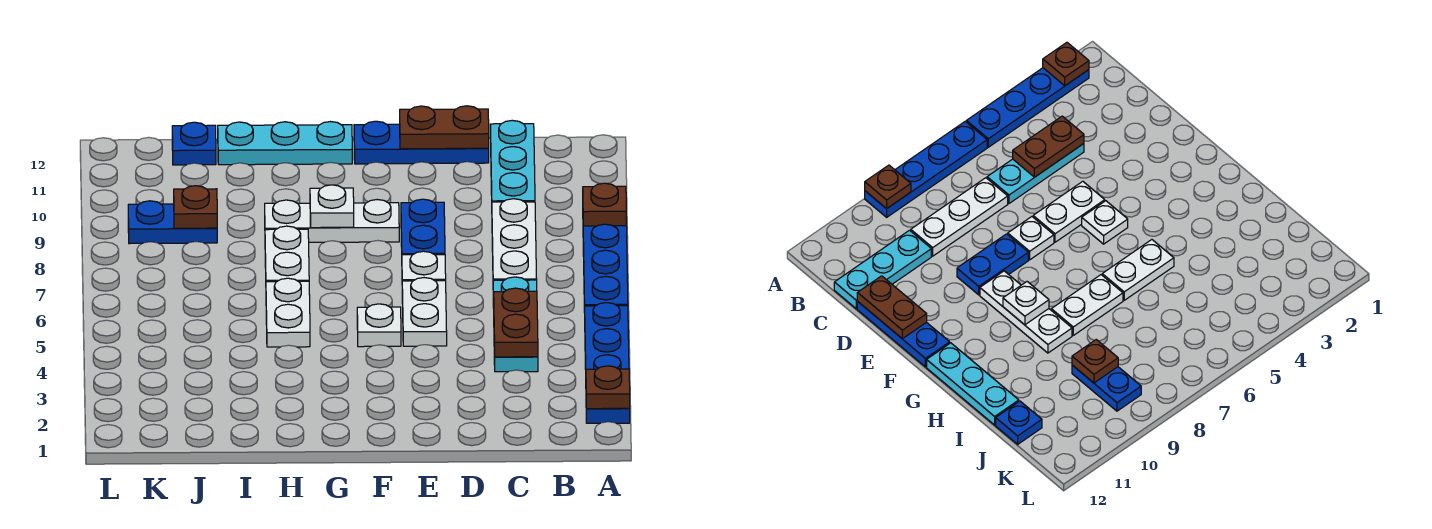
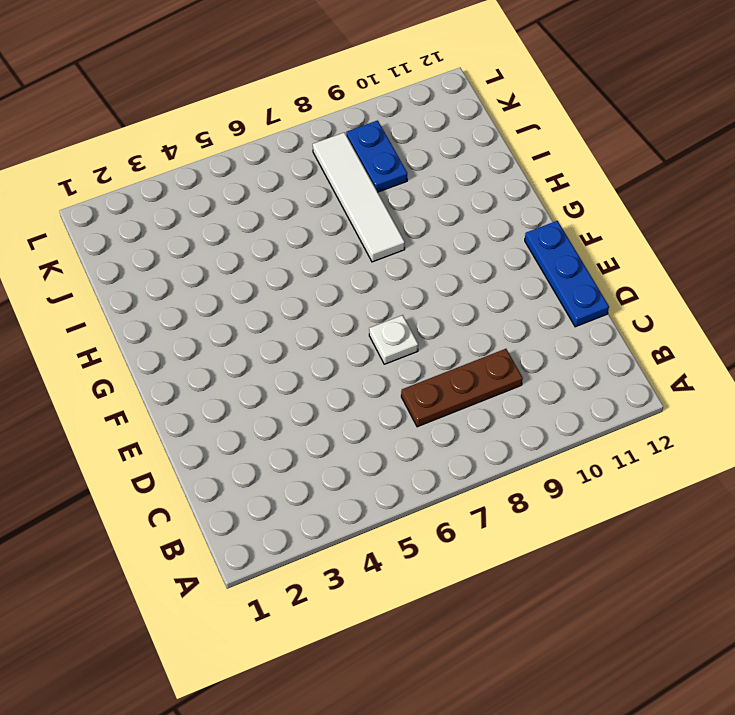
brown plate C7:C9 level 1 -> white plate C7:C9 level 1
white tile H8:K8 level 1 -> white plate H7:H8 level 1
none -> blue plate A2:A5 level 1
none -> blue plate A6:A9 level 1
none -> cyan plate C4:C6 level 1

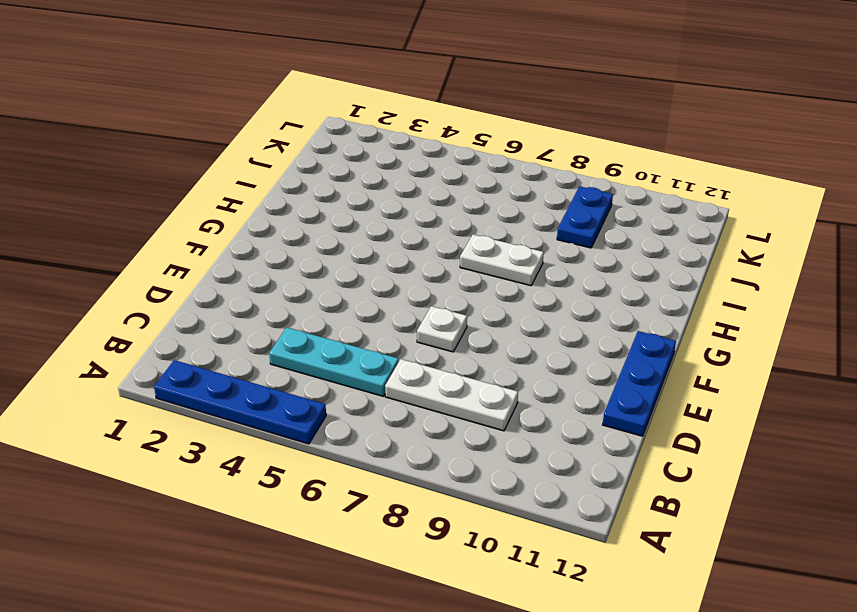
none -> blue plate A6:A9 level 1
none -> cyan plate C10:C12 level 1
none -> white plate E5:E6 level 1

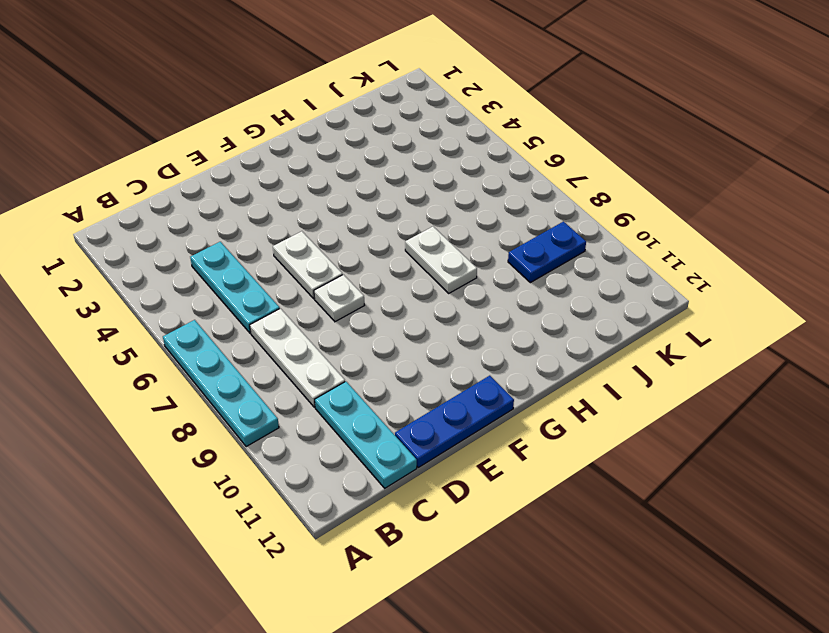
cyan plate A6:A9 level 1 -> blue plate A6:A9 level 1
none -> blue plate A2:A5 level 1
none -> blue plate E8:E9 level 1
none -> white plate F5 level 1

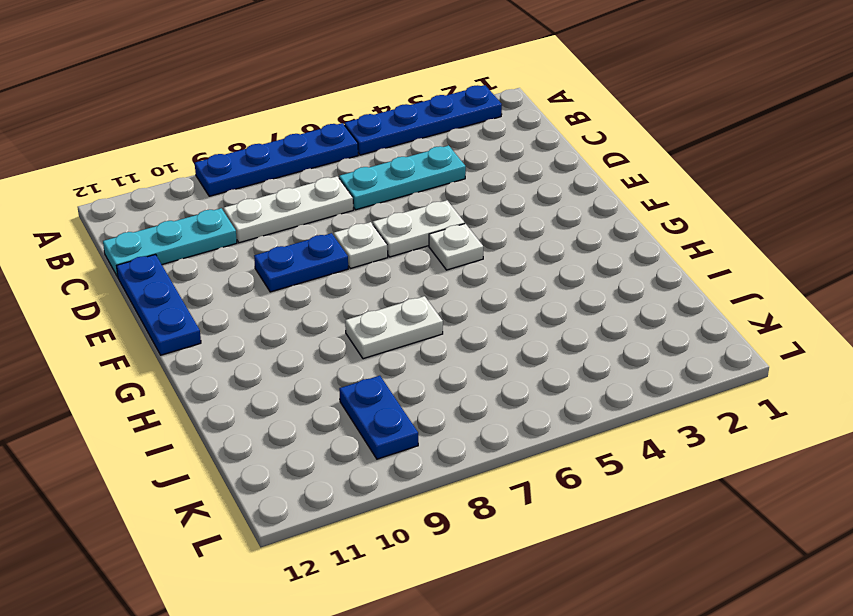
none -> white plate F9:H9 level 1
none -> cyan plate G12:I12 level 1
none -> white plate H5:H6 level 1

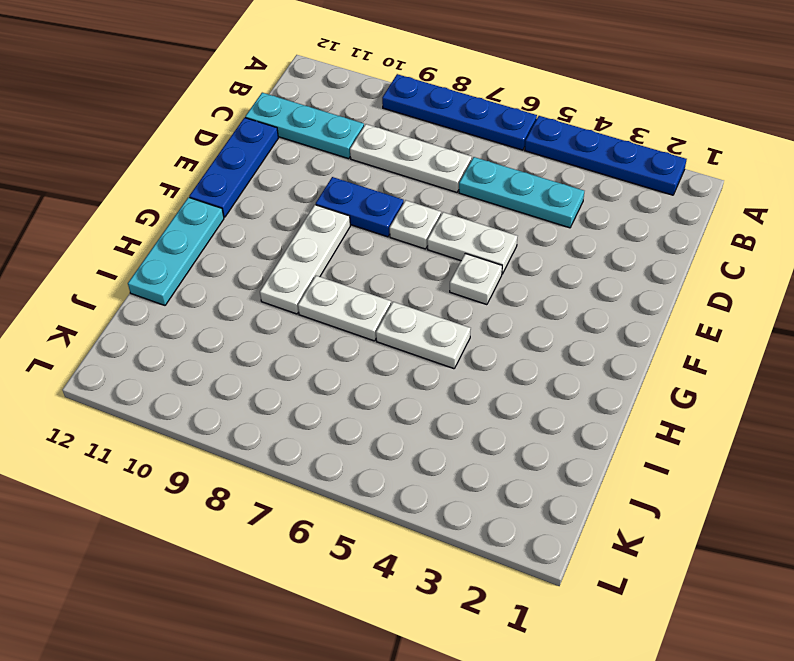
none -> blue plate J9:K9 level 1
none -> blue plate J12 level 1
none -> brown plate A2 level 2

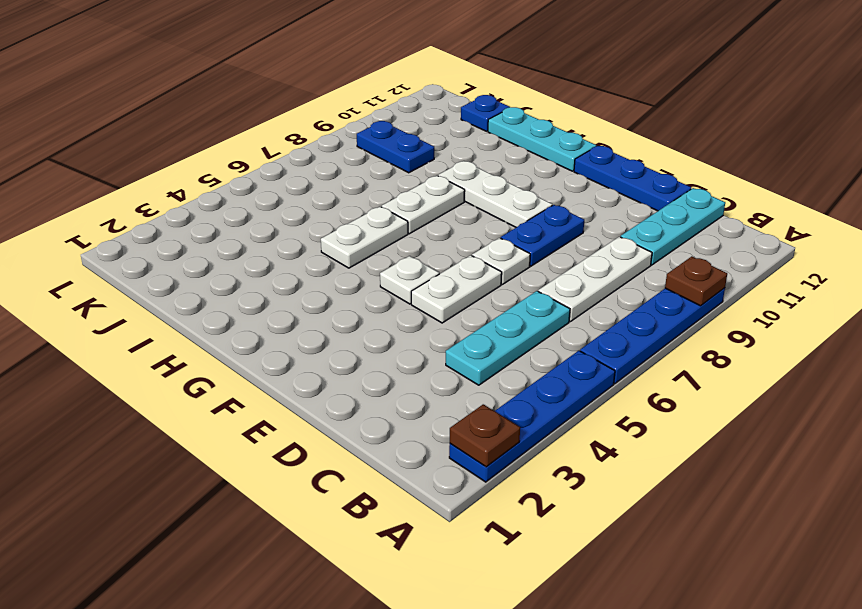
none -> brown plate C4:C5 level 2
none -> brown plate D12:E12 level 2
none -> white plate G9 level 2

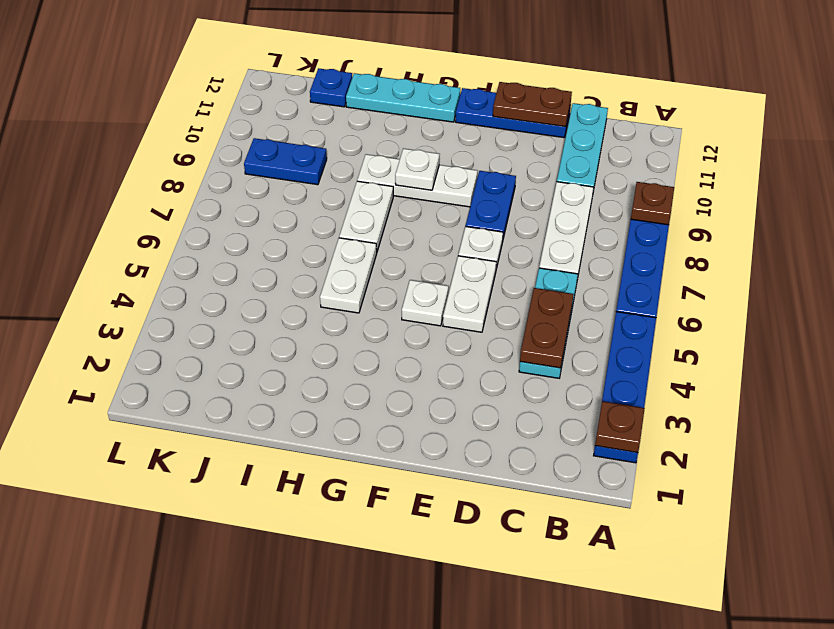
none -> brown plate J9 level 2

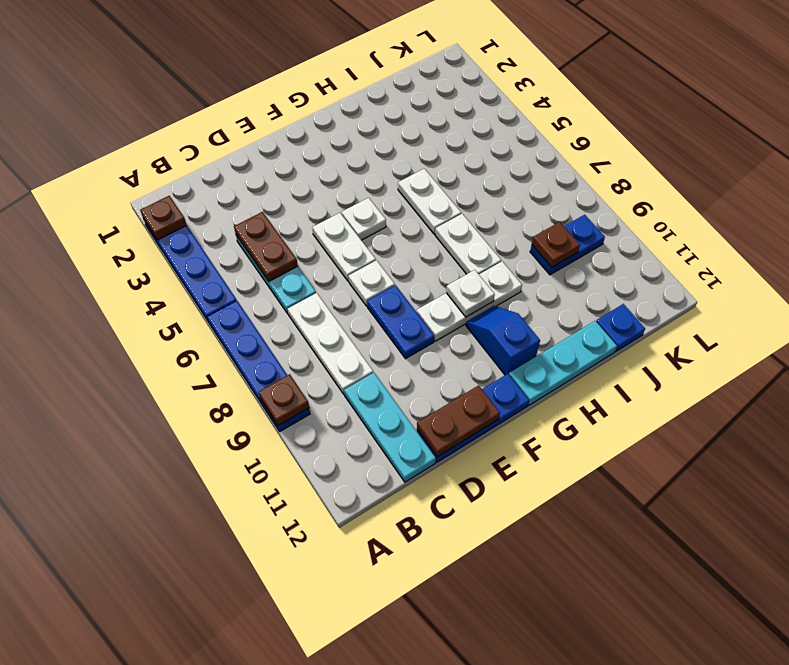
blue slope G10:G11 level 1 top 11 -> none

